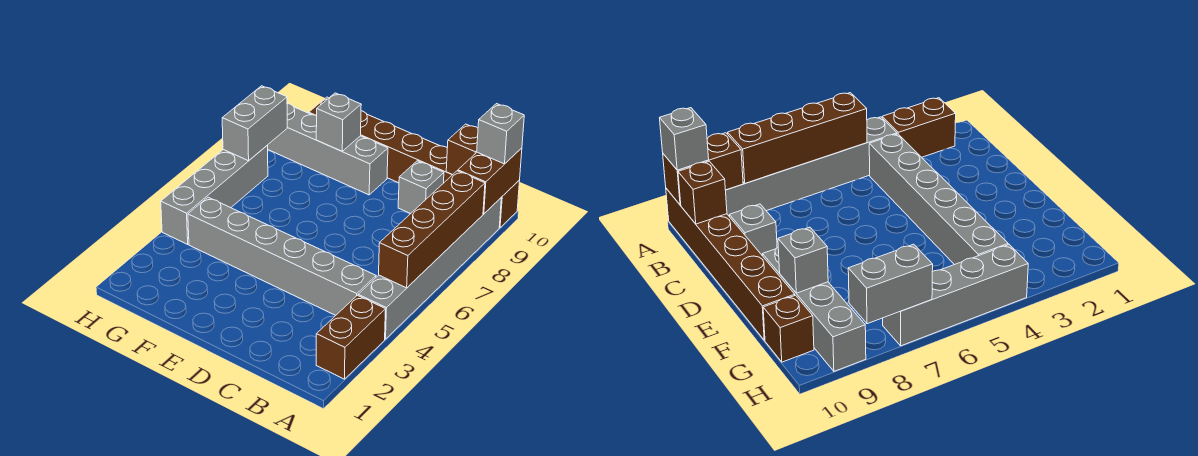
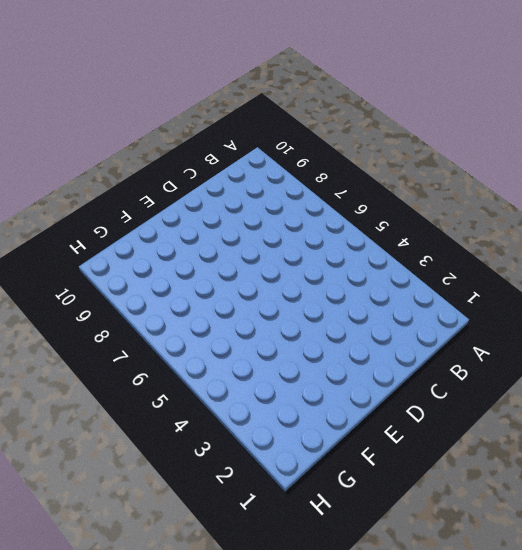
none -> brown brick A2:A3 level 1
none -> grey brick A4:A9 level 1
none -> brown brick A10:F10 level 1

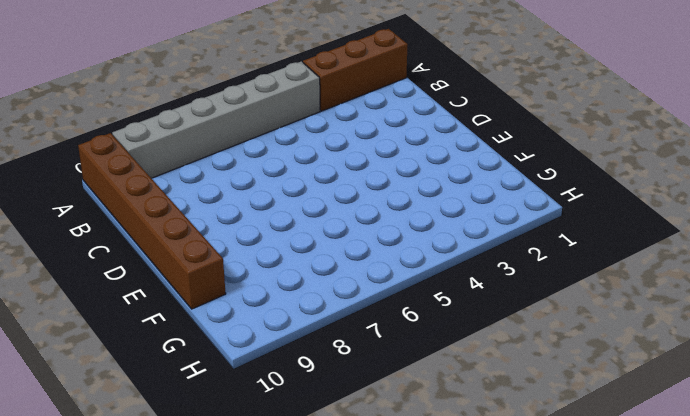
brown brick A1:A3 level 1 -> brown brick A2:A3 level 1
none -> grey brick B4:G4 level 1
none -> grey brick C9 level 1
none -> grey brick E9:H9 level 1

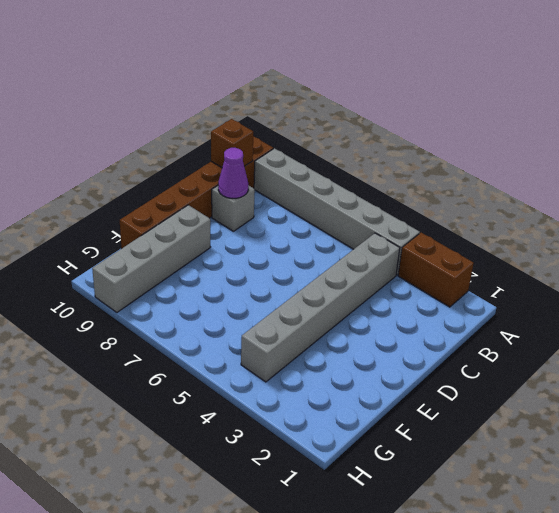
purple cone C9 level 2 -> none
none -> brown brick G10 level 1
none -> grey brick H4:H7 level 1
none -> brown brick A5:A8 level 2

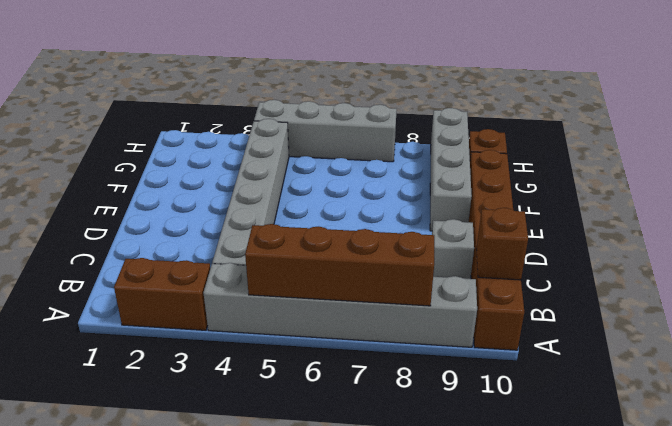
none -> brown brick A9:A10 level 2
none -> grey brick F9 level 2
none -> grey brick H7:H8 level 2

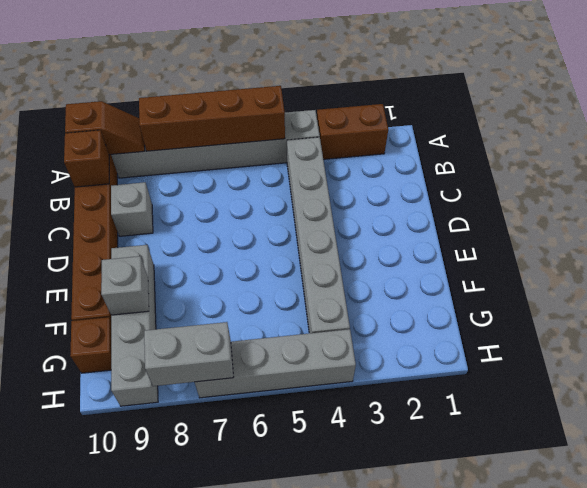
brown slope A9:A10 level 2 top 10 -> brown brick A9:A10 level 2
none -> grey brick A10 level 3

